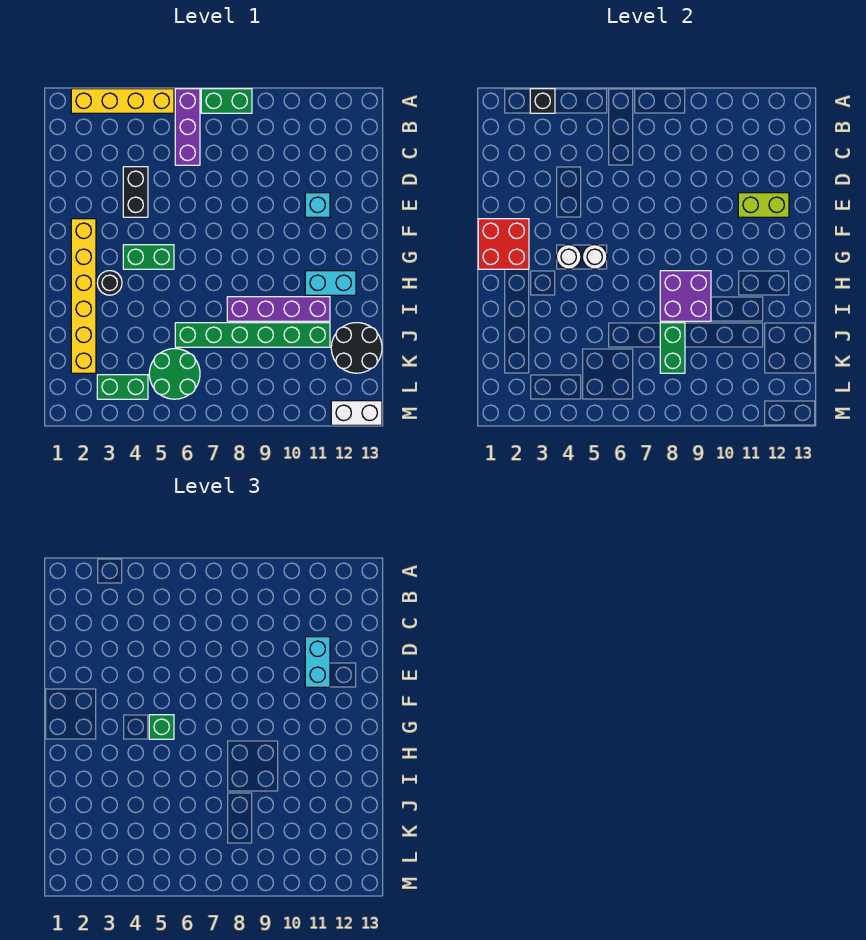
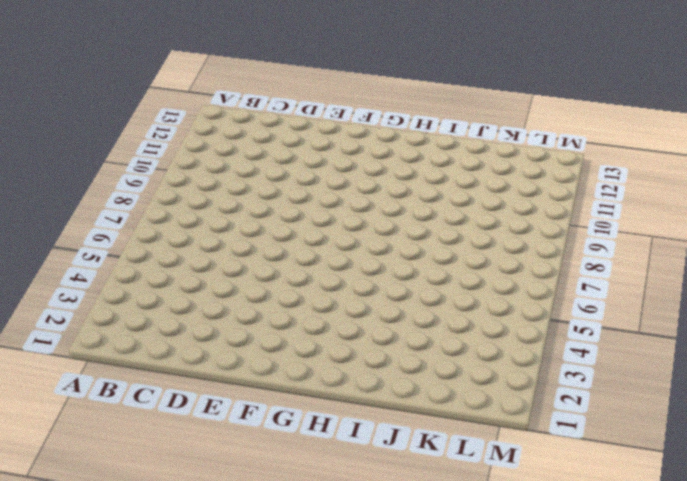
none -> yellow brick A2:A5 level 1
none -> purple brick A6:C6 level 1
none -> green brick A7:A8 level 1

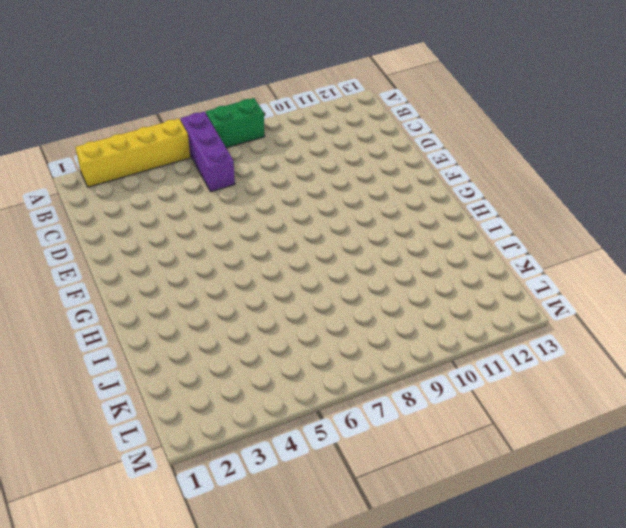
none -> black brick D4:E4 level 1
none -> cyan brick E11 level 1
none -> yellow brick F2:K2 level 1

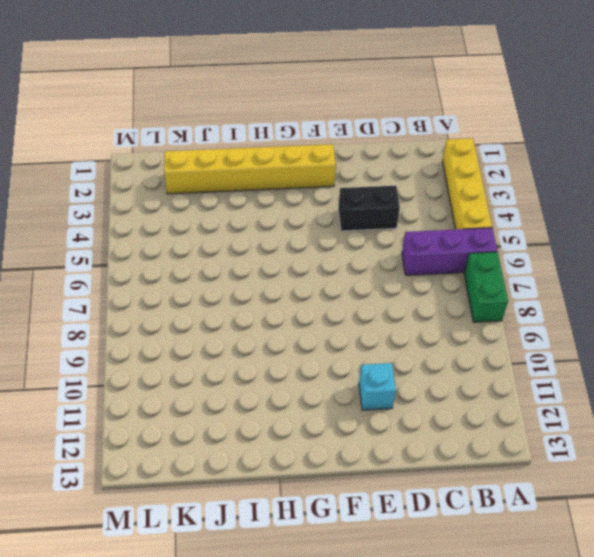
none -> green brick G4:G5 level 1
none -> black round brick H3 level 1
none -> cyan brick H11:H12 level 1

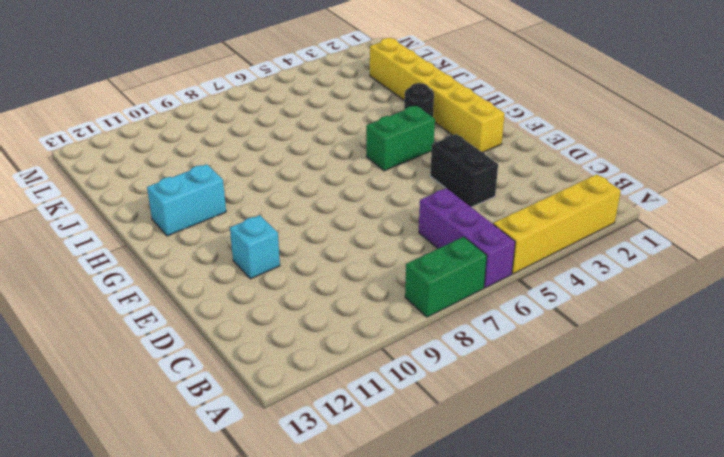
none -> purple brick I8:I11 level 1
none -> green brick J6:J11 level 1
none -> black round brick J12:K13 level 1

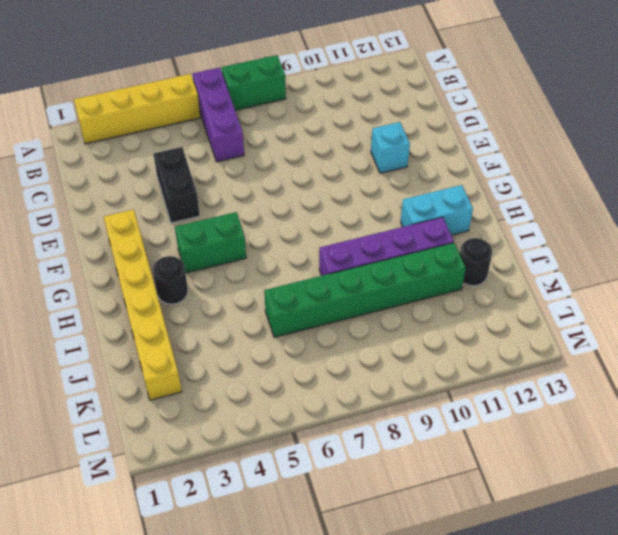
black round brick J12 level 1 -> black round brick J12:K13 level 1
none -> green round brick K5:L6 level 1
none -> green brick L3:L4 level 1
none -> white brick M12:M13 level 1

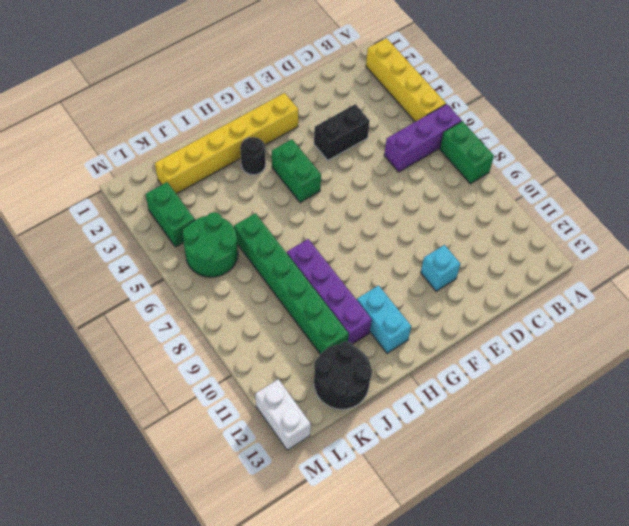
none -> black brick A3 level 2
none -> lime brick E11:E12 level 2
none -> red brick F1:G2 level 2

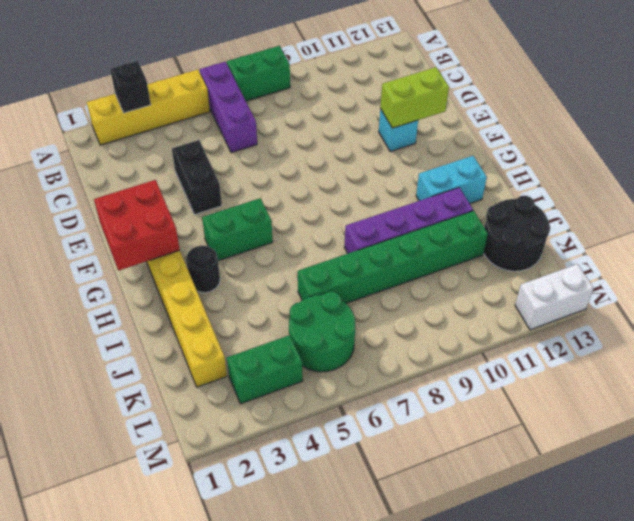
none -> white round brick G4 level 2
none -> white round brick G5 level 2
none -> purple brick H8:I9 level 2

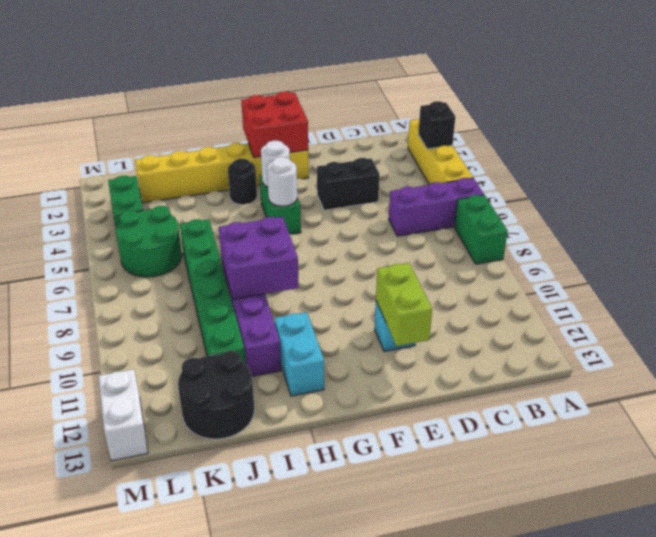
none -> green brick J8:K8 level 2
none -> cyan brick D11:E11 level 3
none -> green brick G5 level 3

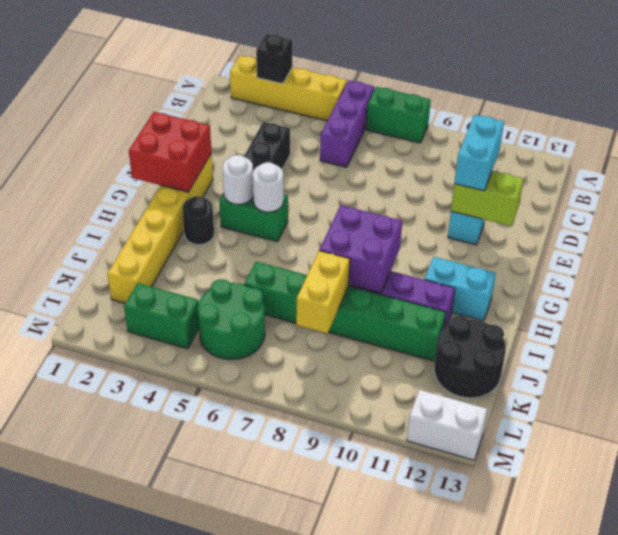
yellow brick J8:K8 level 2 -> green brick J8:K8 level 2
none -> green brick G5 level 3

